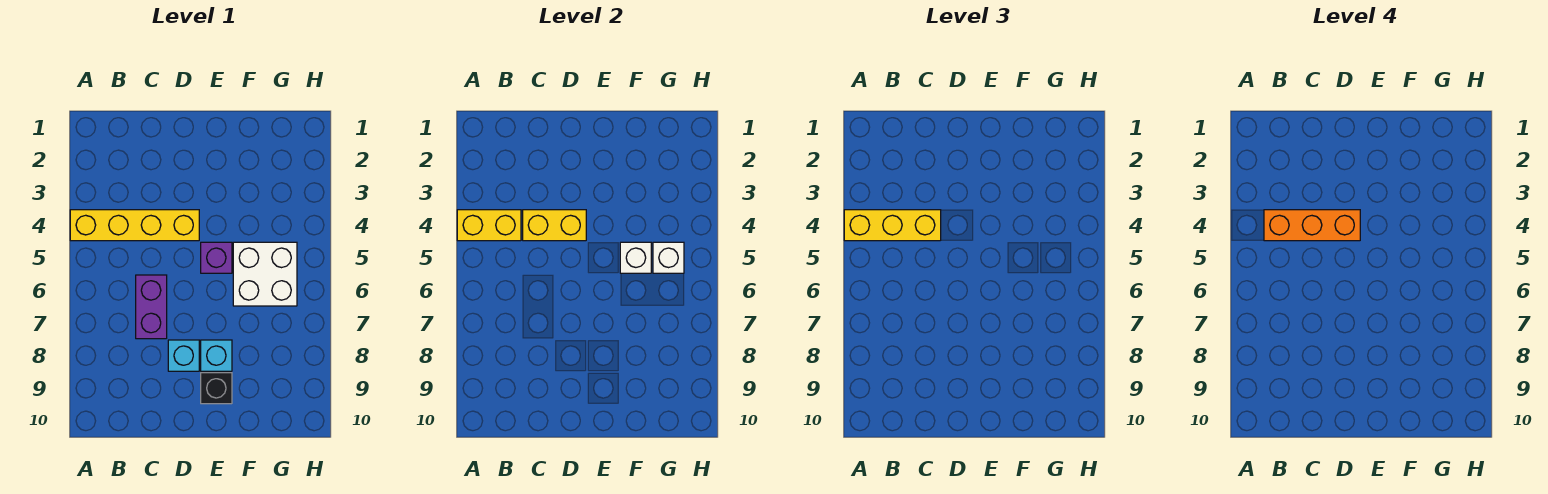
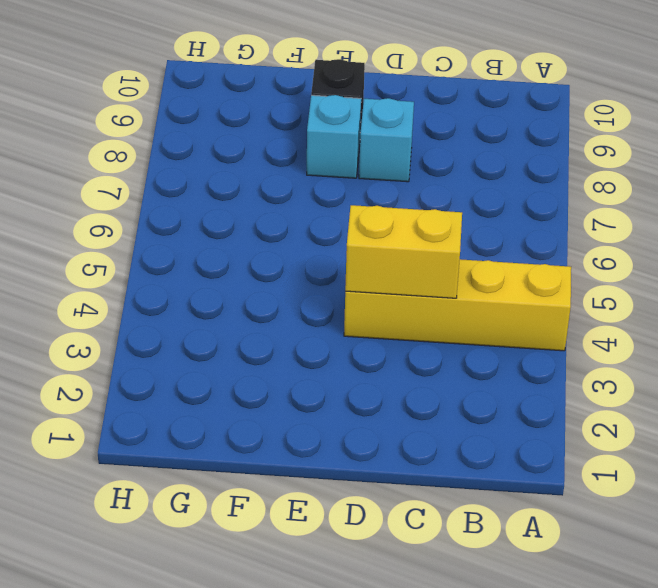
none -> purple brick C6:C7 level 1
none -> purple brick E5 level 1
none -> white brick F5:G6 level 1

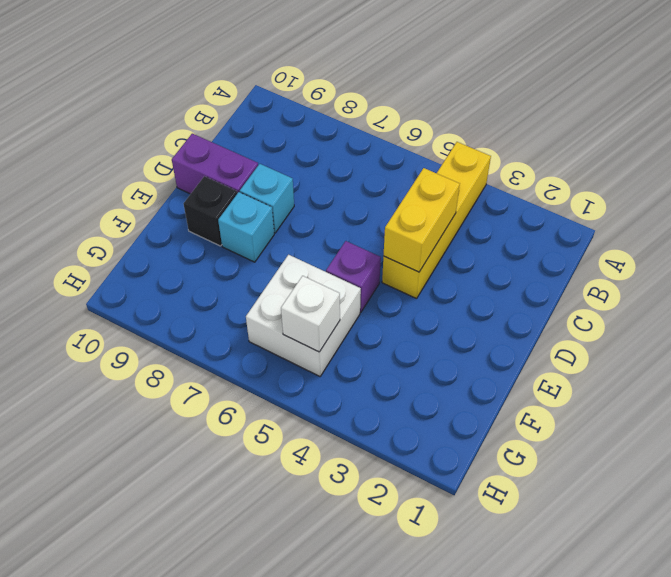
purple brick D9:D10 level 1 -> purple brick C6:C7 level 1
none -> yellow brick A4:B4 level 2
none -> white brick F5 level 2
none -> yellow brick A4:C4 level 3

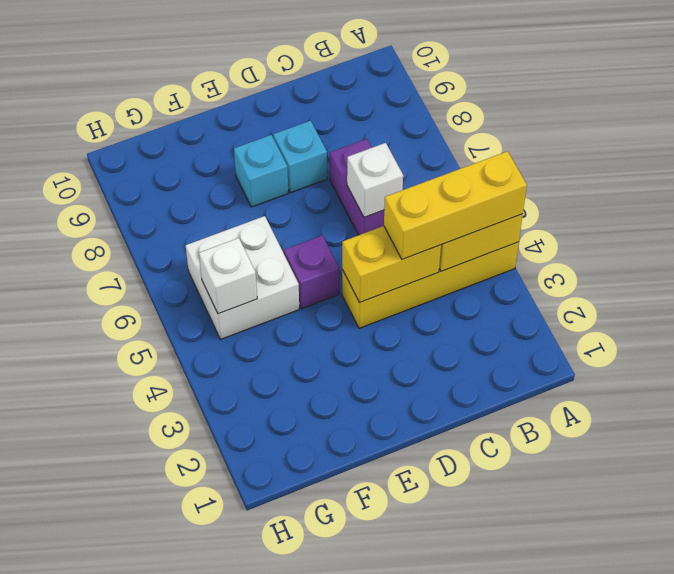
white brick C6 level 2 -> white brick F5 level 2
none -> black brick E9 level 1
none -> orange brick B4:D4 level 4

